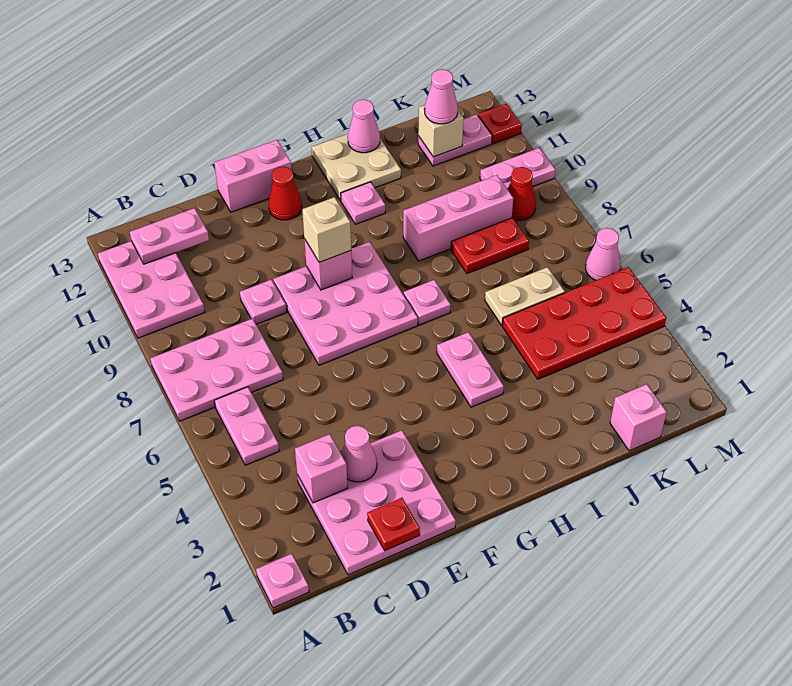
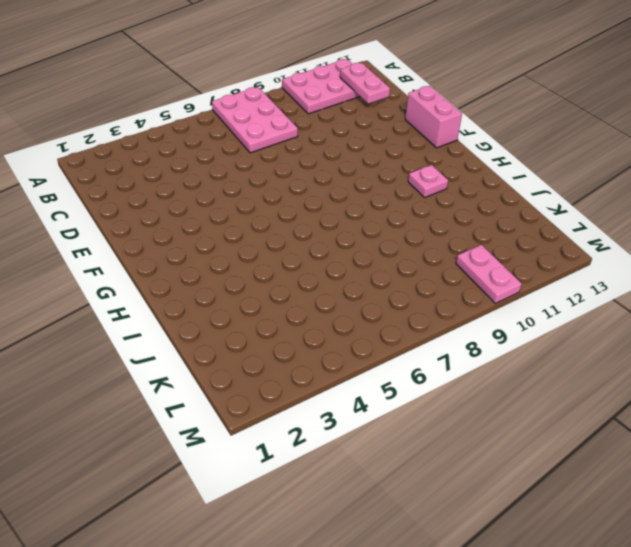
none -> pink plate A1 level 1
none -> pink plate B5:B6 level 1
none -> pink plate C1:E3 level 1
none -> pink plate D9 level 1

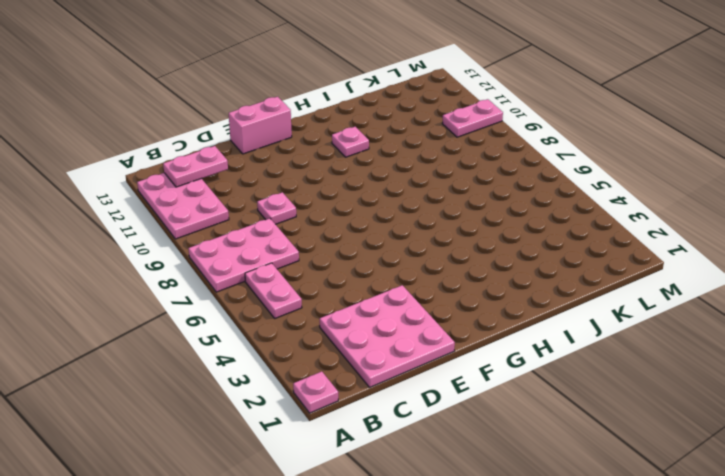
none -> pink plate E7:G9 level 1
none -> red cone F12 level 1
none -> pink plate H4:H5 level 1
none -> pink plate H7 level 1

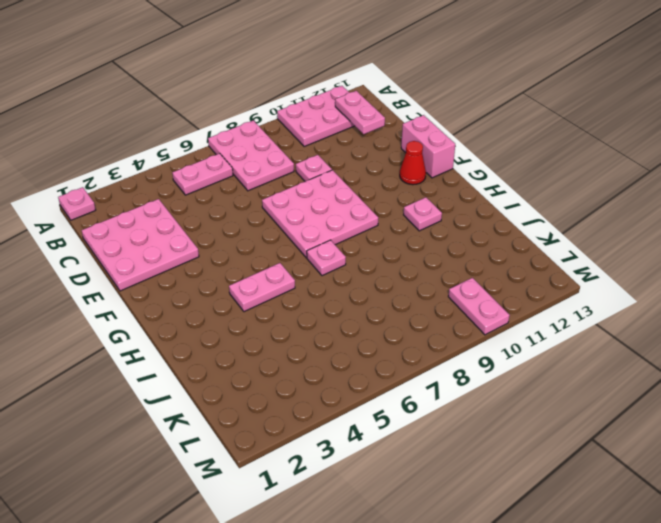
none -> tan plate H12:I13 level 1
none -> pink brick I9:K9 level 1
none -> red plate J4:M5 level 1
none -> tan plate J6:K6 level 1

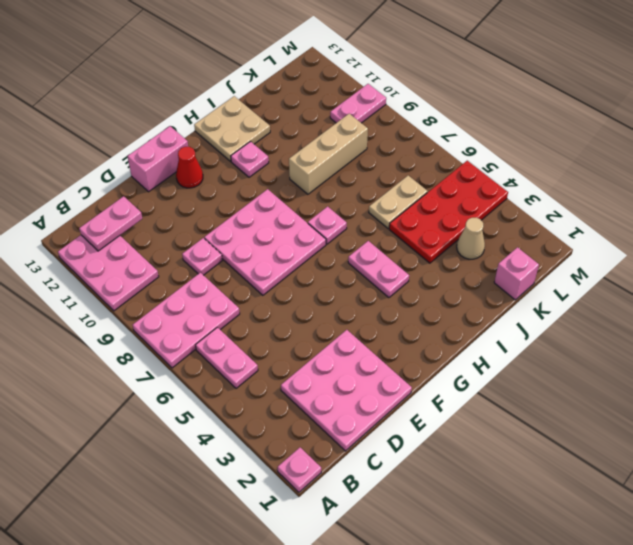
tan brick I9:K9 level 1 -> pink brick I9:K9 level 1
tan cone K3 level 1 -> none
none -> red plate J8:K8 level 1
none -> pink plate K12:L12 level 1
none -> red cone L9 level 1
none -> pink cone M6 level 1

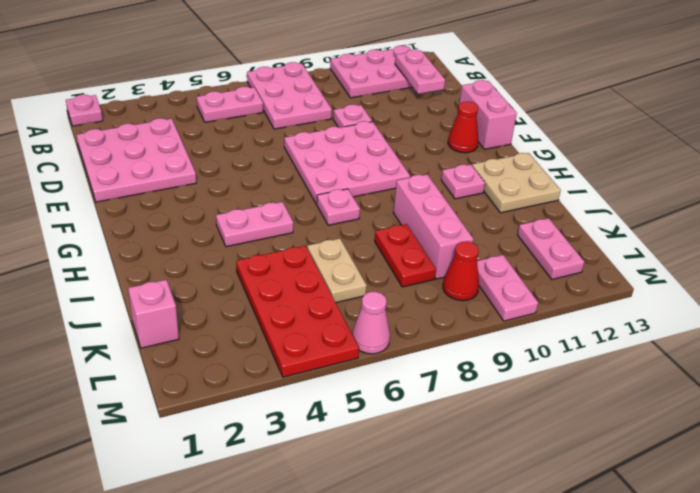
none -> red plate M12 level 1
none -> pink brick C3 level 2
none -> red plate D1 level 2
none -> pink cone D3 level 2

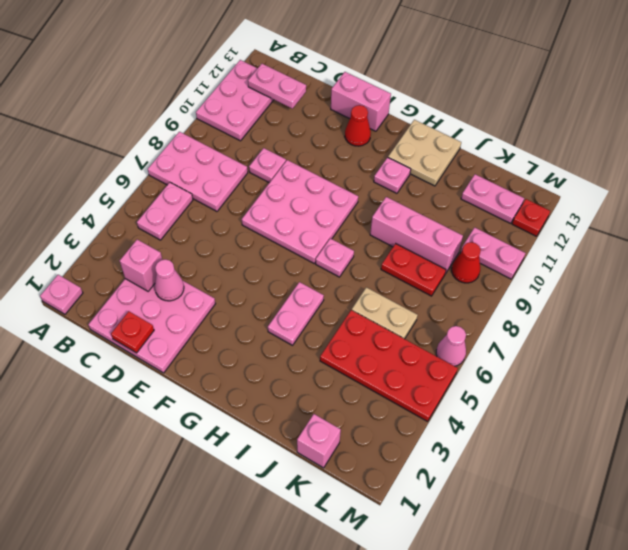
none -> pink brick F9 level 2
none -> pink cone I13 level 2
none -> tan brick K12 level 2
none -> tan brick F9 level 3

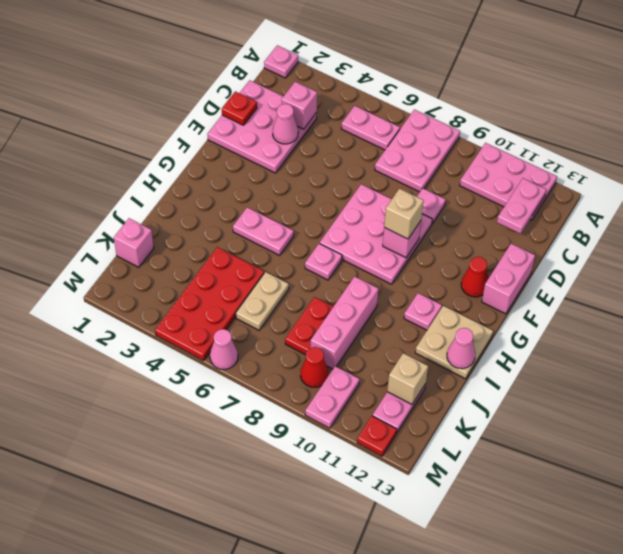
none -> pink cone K12 level 3

